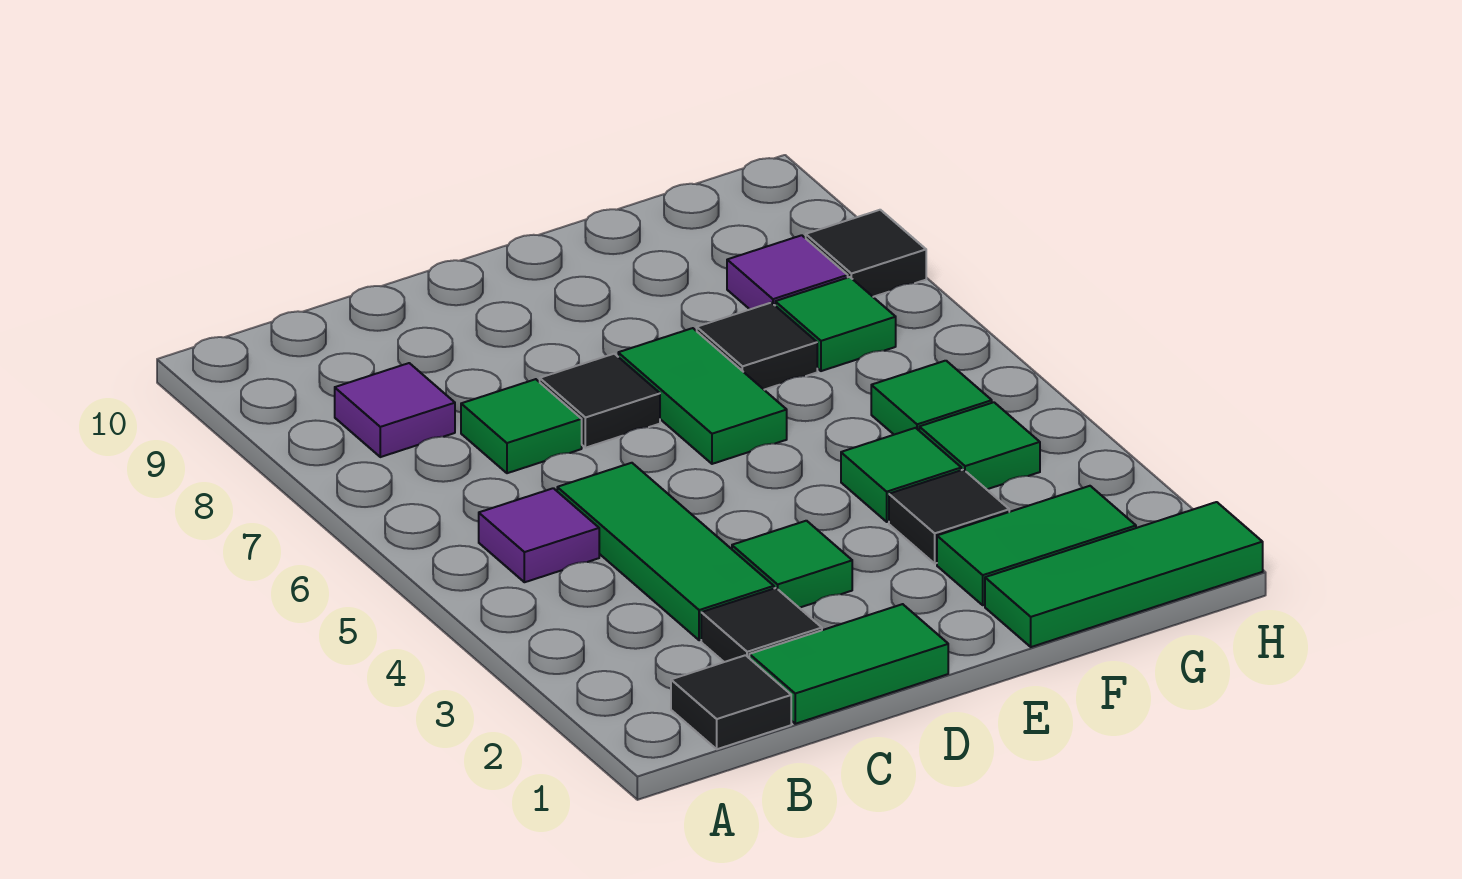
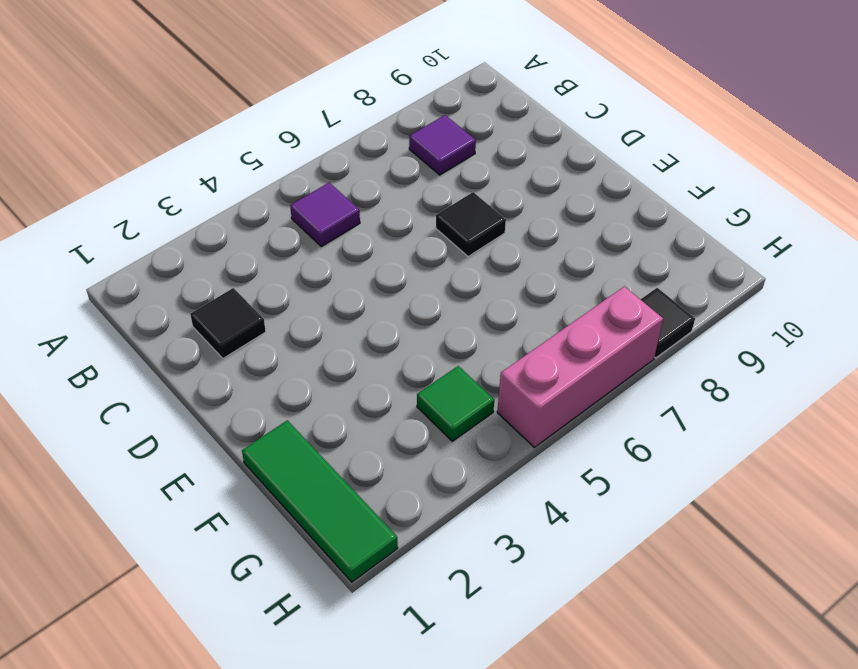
pink brick H5:H7 level 1 -> none
none -> black tile B1 level 1
none -> green tile C1:D1 level 1
none -> green tile C3:C5 level 1

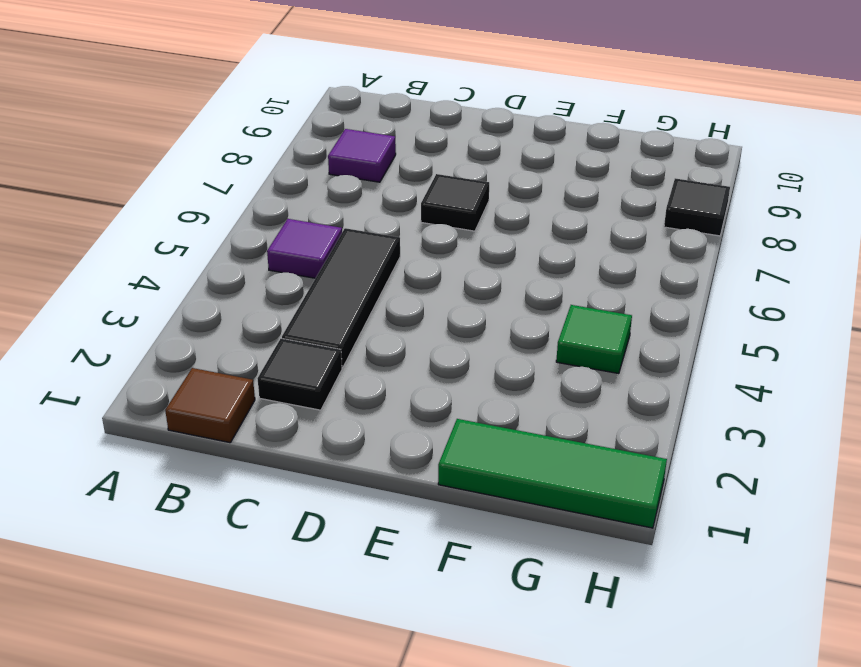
brown tile B1 level 1 -> black tile B1 level 1
black tile C3:C5 level 1 -> green tile C3:C5 level 1
none -> green tile C1:D1 level 1
none -> green tile C7 level 1
none -> green tile D3 level 1

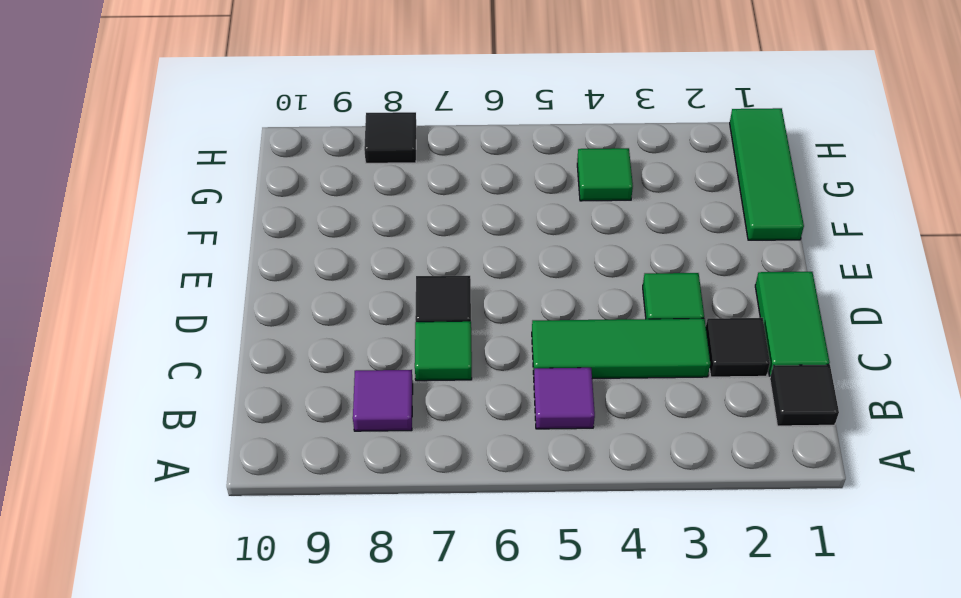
none -> green tile E6:E7 level 1
none -> green tile F2:G2 level 1
none -> black tile F3 level 1

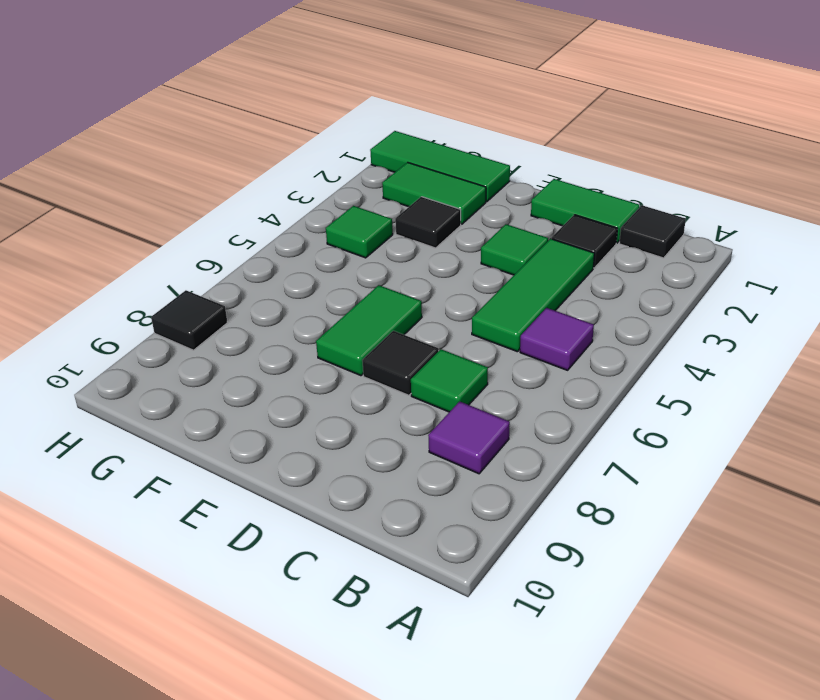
none -> green tile F4 level 1
none -> black tile F7 level 1
none -> green tile G5 level 1

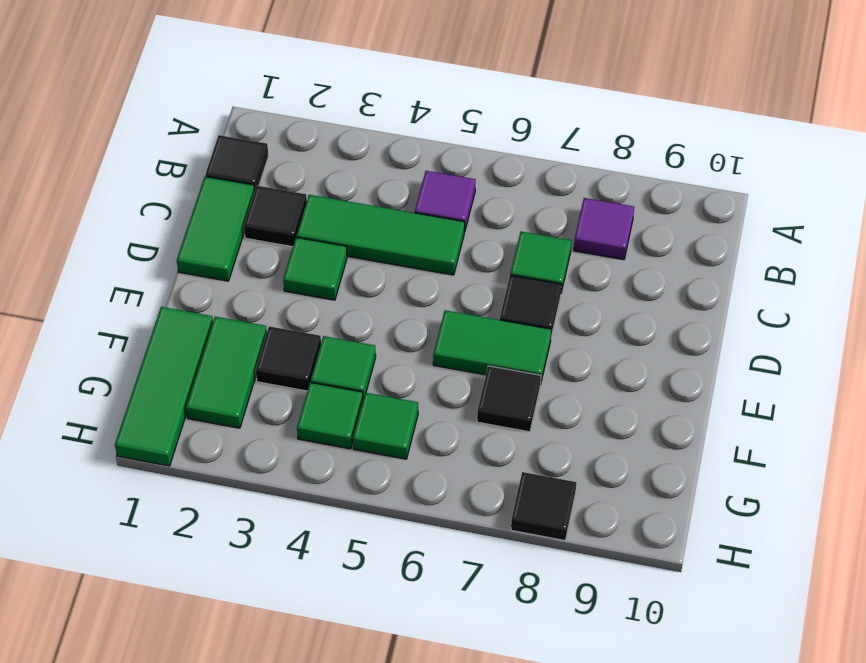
none -> green tile G7 level 1
none -> purple tile G8 level 1

